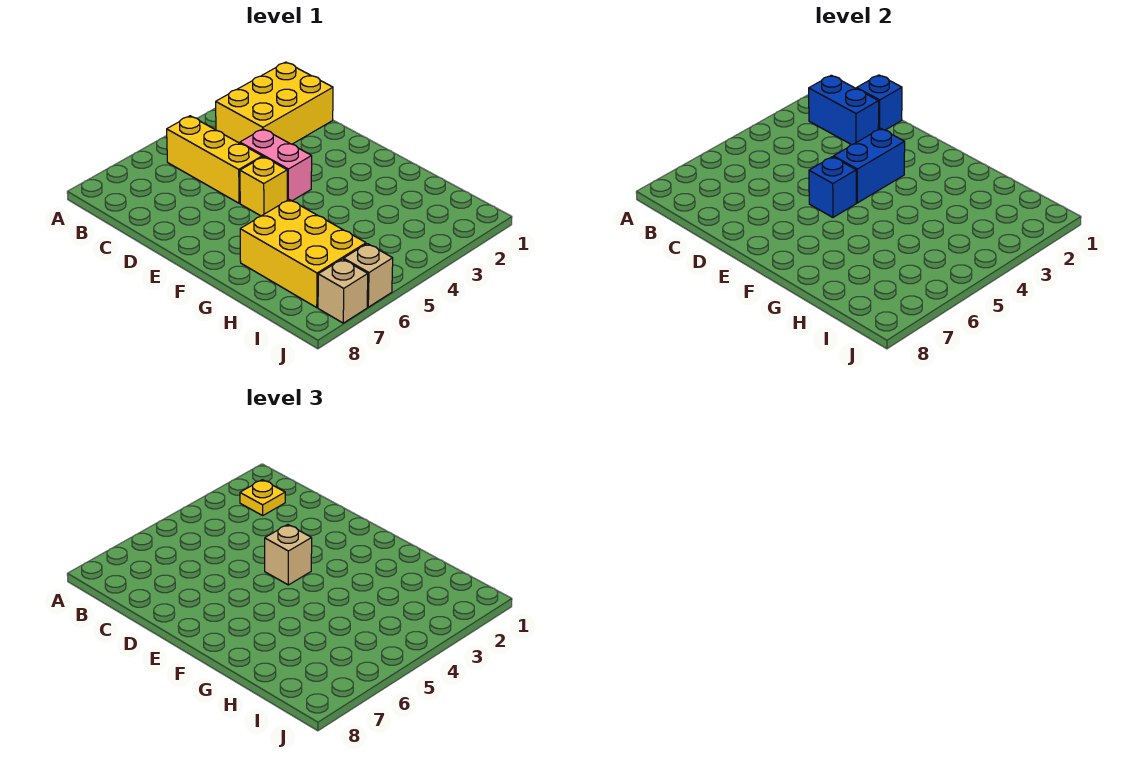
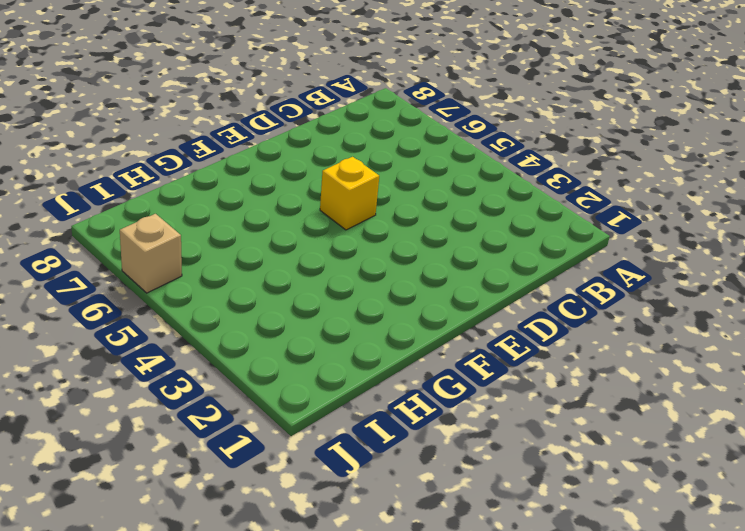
none -> yellow brick B1:C3 level 1
none -> yellow brick B5:D5 level 1
none -> pink brick D4:E4 level 1

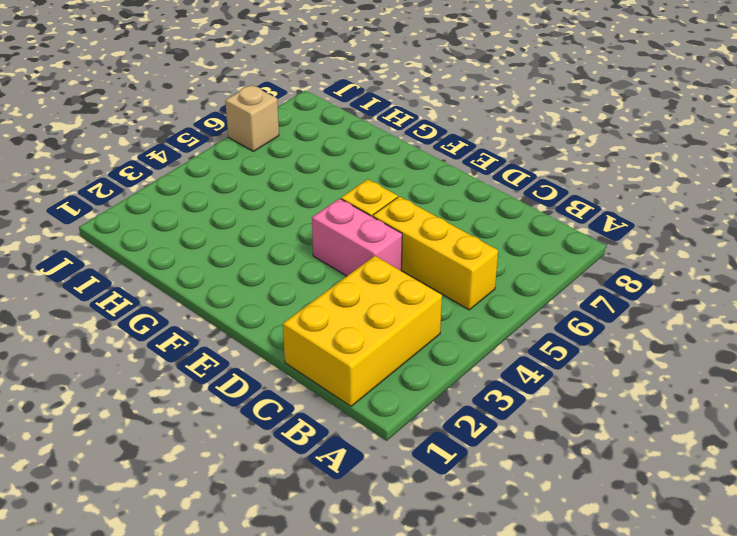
none -> yellow brick G6:I7 level 1
none -> tan brick J7 level 1
none -> blue brick B2:C2 level 2

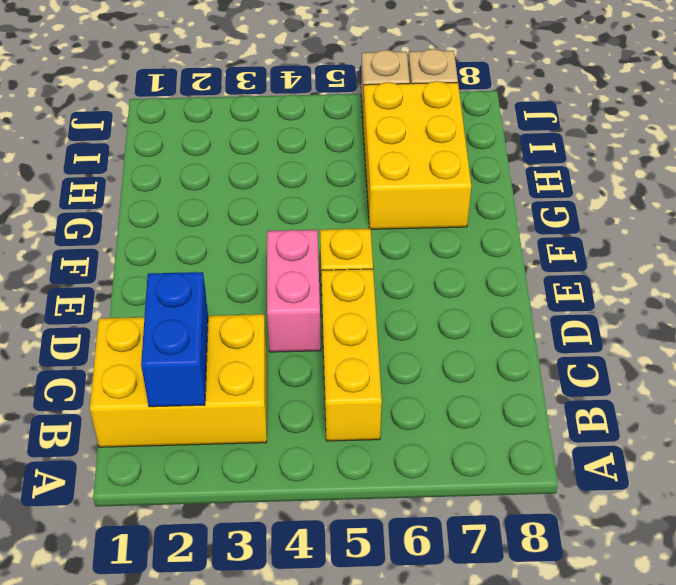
none -> blue brick C1 level 2
none -> blue brick E3:E4 level 2
none -> blue brick E5 level 2

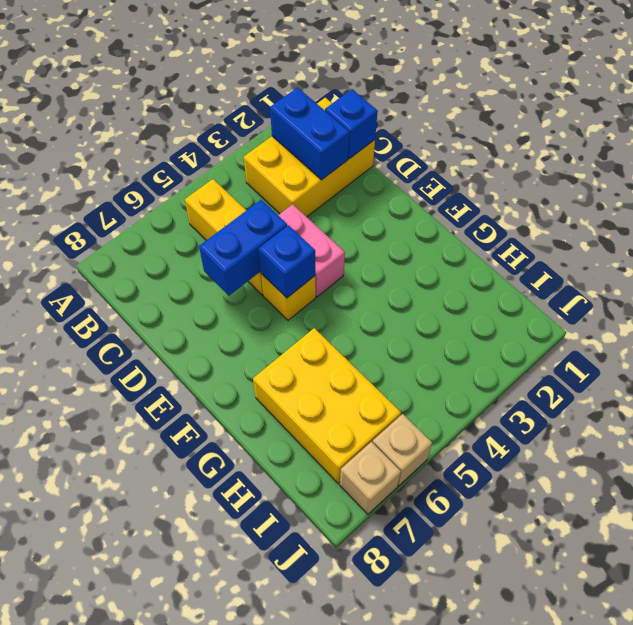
blue brick D5:D6 level 2 -> blue brick E3:E4 level 2
none -> yellow plate B2 level 3
none -> tan brick E4 level 3

